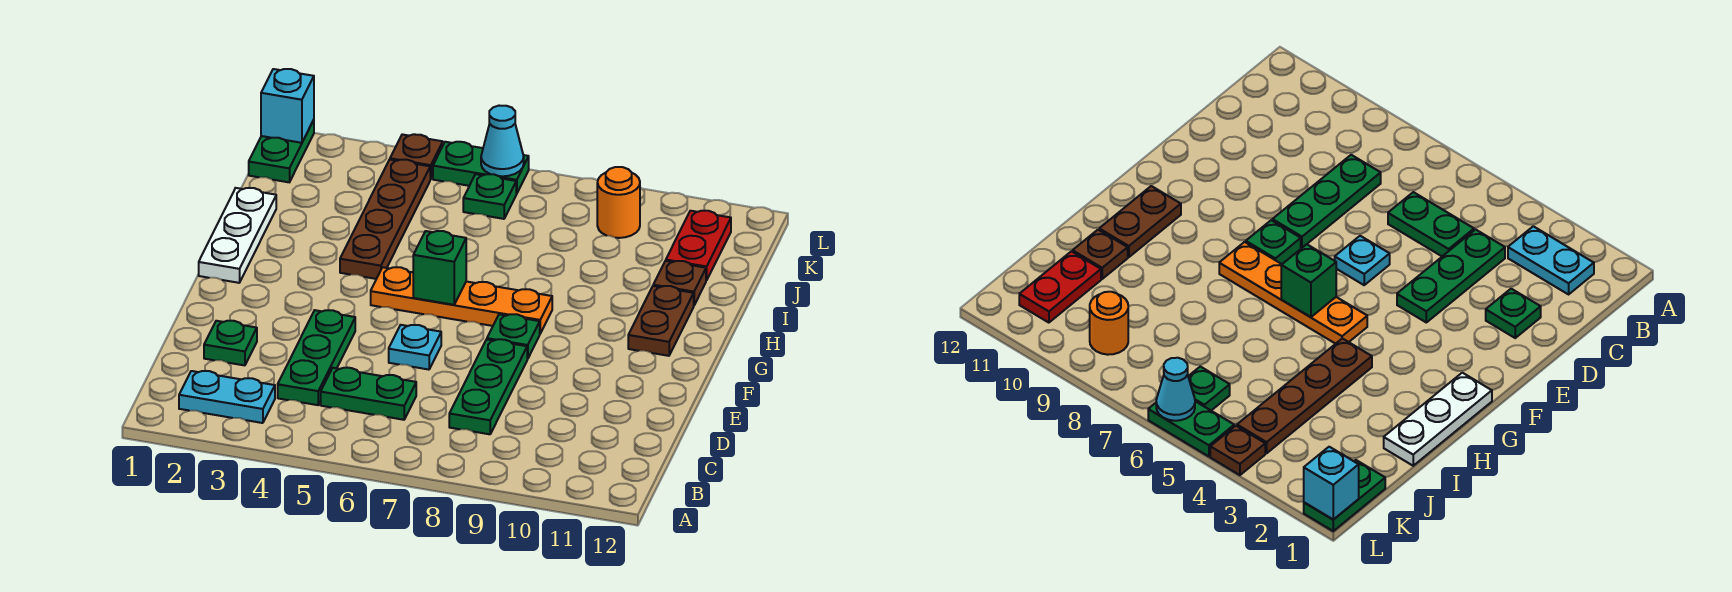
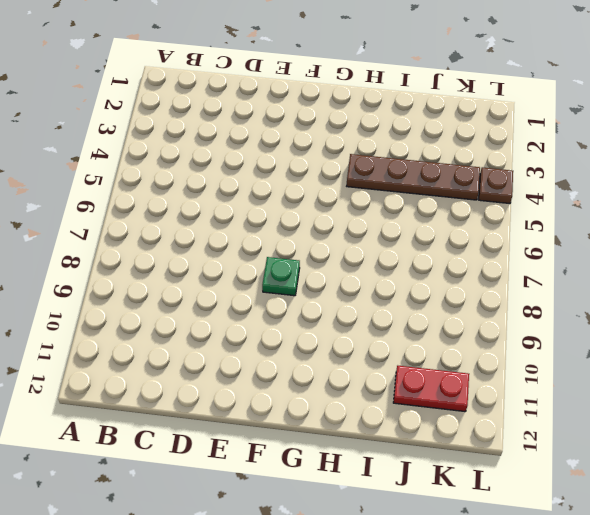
none -> cyan plate B2:B3 level 1
none -> green plate C4:E4 level 1
none -> green plate C5:C6 level 1

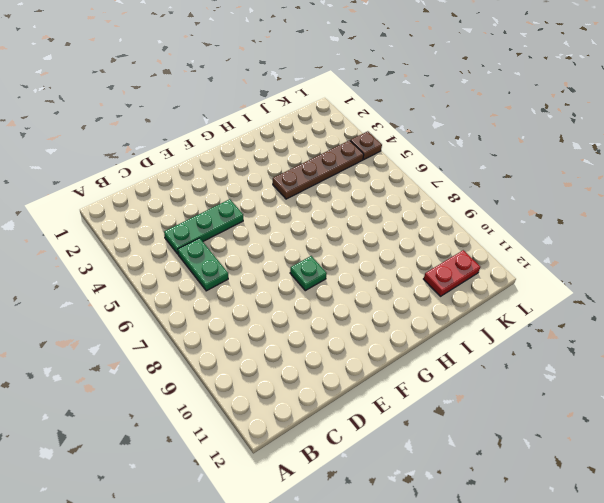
none -> cyan plate B2:B3 level 1
none -> green plate C8:E8 level 1
none -> green plate D2 level 1

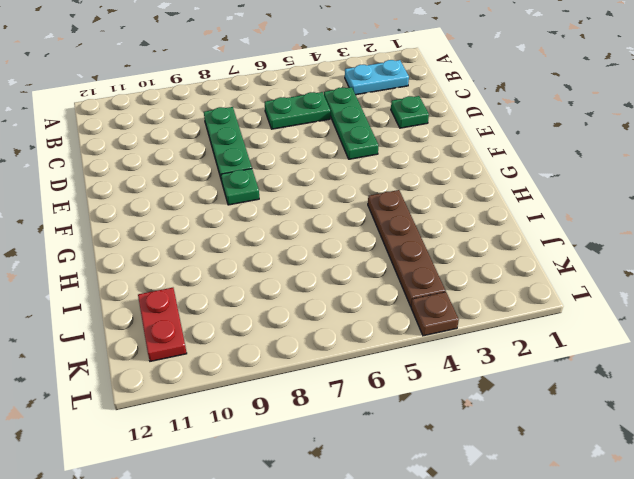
none -> cyan plate E6 level 1
none -> white plate G1:I1 level 1
none -> orange plate G5:G8 level 1

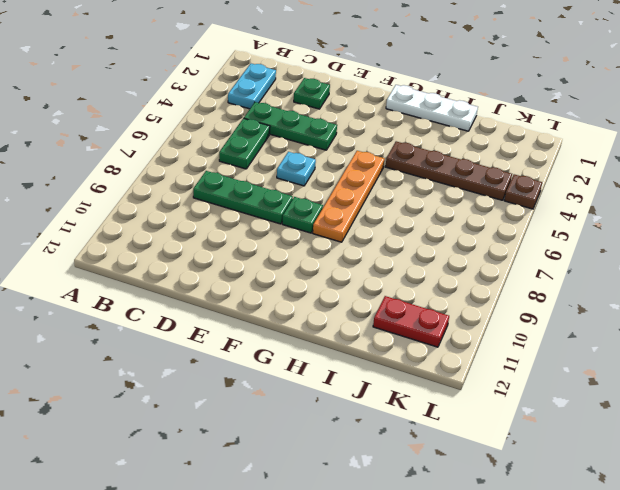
none -> brown plate G11:H11 level 1
none -> brown plate I11 level 1
none -> green plate K1:L1 level 1

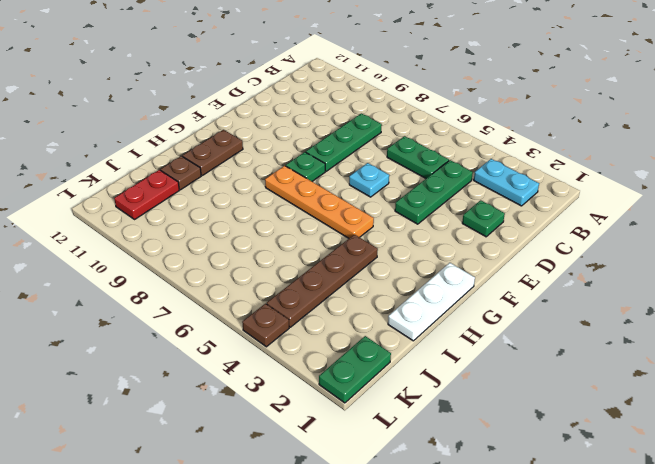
none -> green plate K6 level 1
none -> orange round brick K9 level 1
none -> green plate L5:L6 level 1

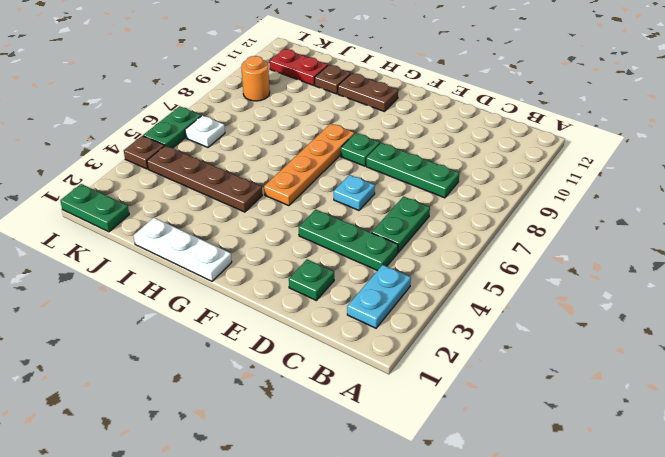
white plate K6 level 1 -> green plate K6 level 1
none -> green brick G6 level 2
none -> cyan brick L1 level 2
none -> cyan cone L6 level 2

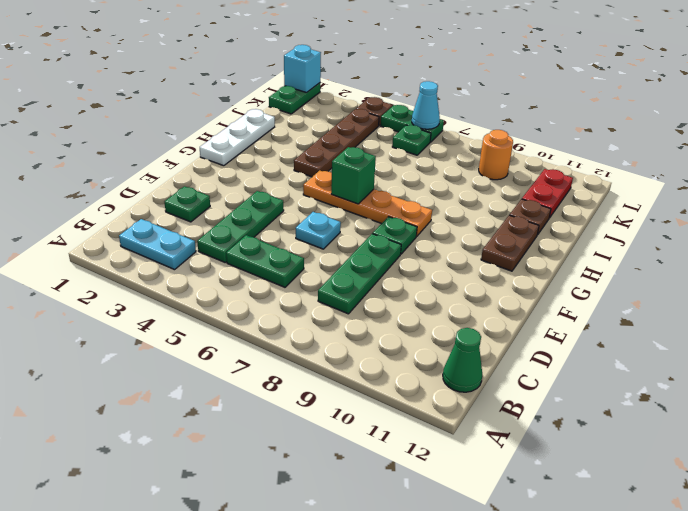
green cone B12 level 1 -> none

